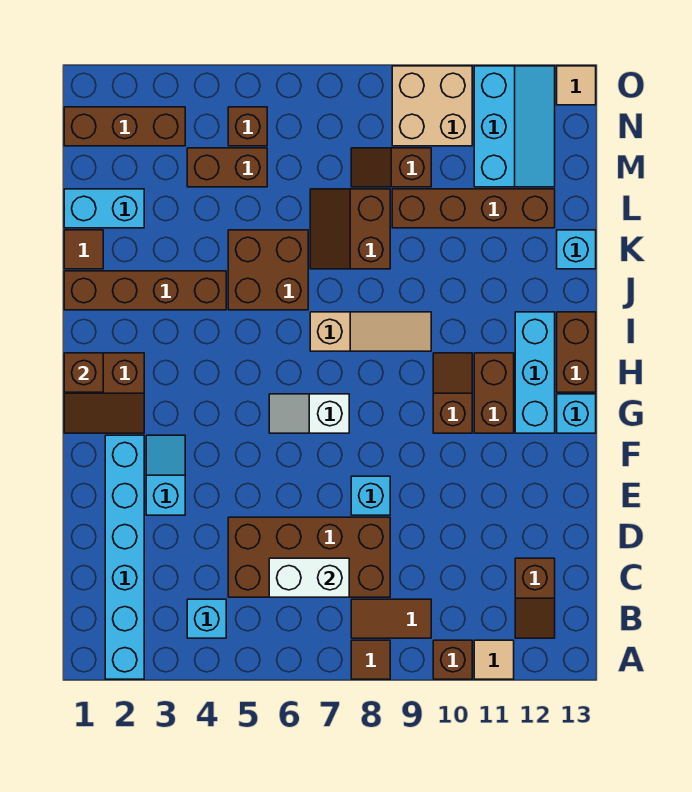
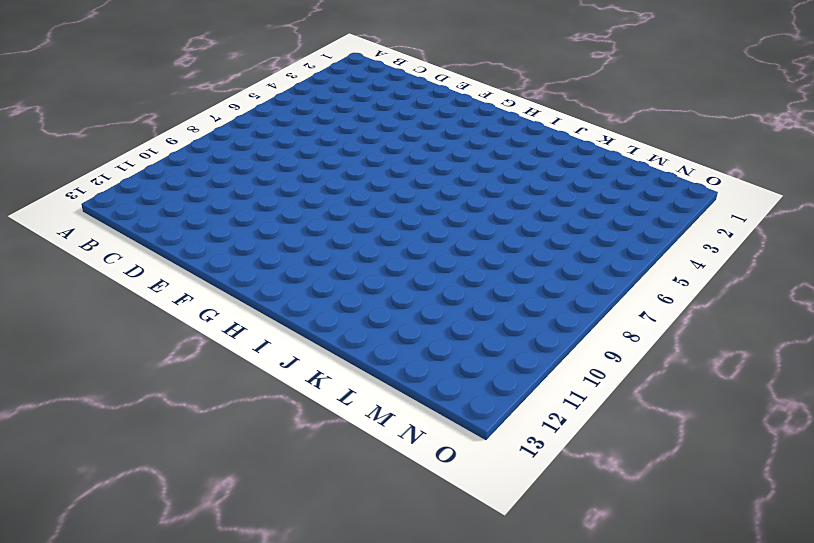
none -> cyan brick A2:F2 level 1
none -> brown tile A8 level 1
none -> brown brick A10 level 1
none -> tan tile A11 level 1

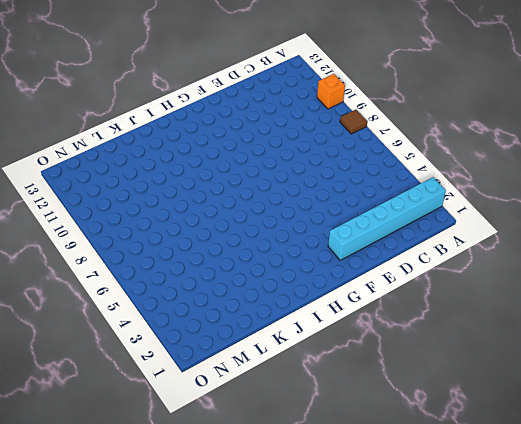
orange brick A10 level 1 -> brown brick A10 level 1
none -> tan tile A11 level 1
none -> cyan brick B4 level 1
none -> brown tile B8:B9 level 1
none -> brown slope B12:C12 level 1 top C

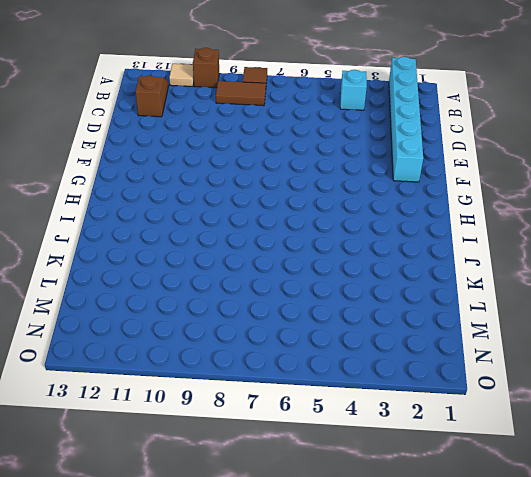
none -> brown brick C5:D8 level 1
none -> cyan slope E3:F3 level 1 top E
none -> cyan brick E8 level 1
none -> brown slope G1:H2 level 1 top H

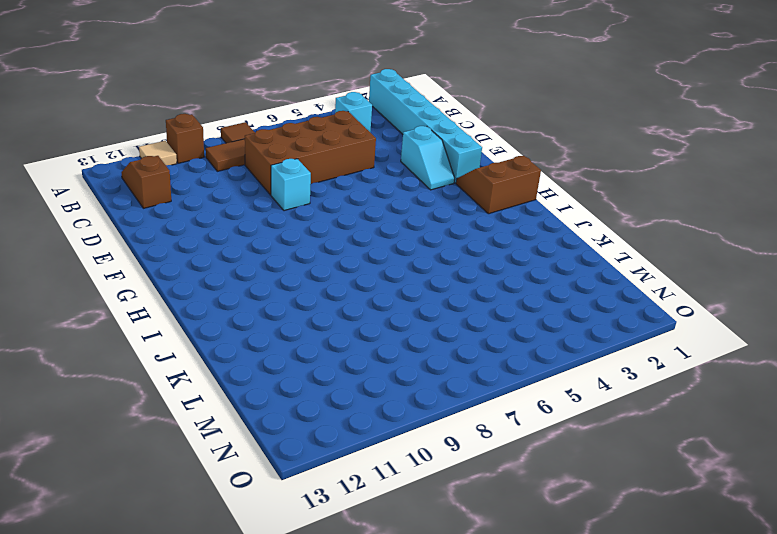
none -> white slope G6:G7 level 1 top 7
none -> brown slope G10:H10 level 1 top G
none -> brown brick G11:H11 level 1
none -> cyan brick G12:I12 level 1

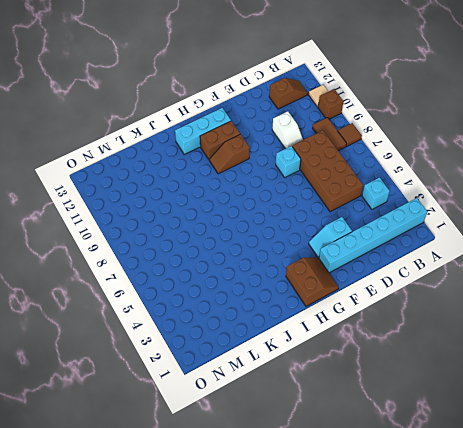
white slope D9:D10 level 1 top 10 -> white slope G6:G7 level 1 top 7
none -> cyan brick G13 level 1
none -> brown brick H13:I13 level 1
none -> tan slope I7:I9 level 1 top 7
none -> brown brick J1:J4 level 1

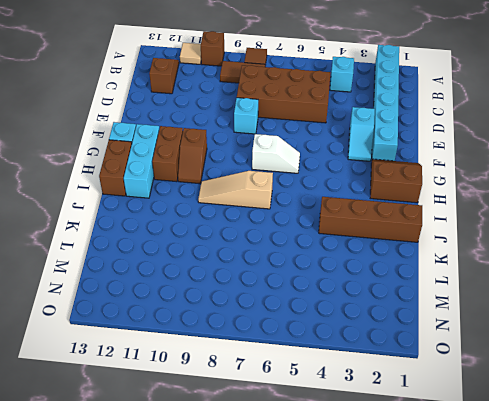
none -> brown brick J5:K6 level 1
none -> brown tile K1 level 1
none -> brown slope K7:L8 level 1 top 8
none -> cyan brick K13 level 1

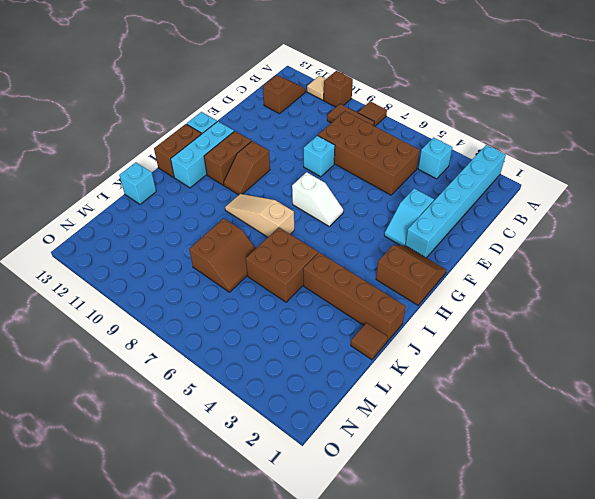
none -> cyan brick L1:L2 level 1
none -> brown brick L9:L12 level 1
none -> brown brick M4:M5 level 1
none -> brown slope M8:M9 level 1 top 9

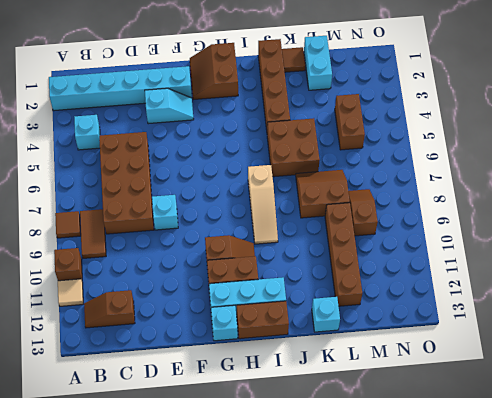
none -> white slope G6:G7 level 1 top 7
none -> cyan slope M11:O12 level 1 top 11
none -> brown brick N1:N3 level 1
none -> brown brick N5 level 1

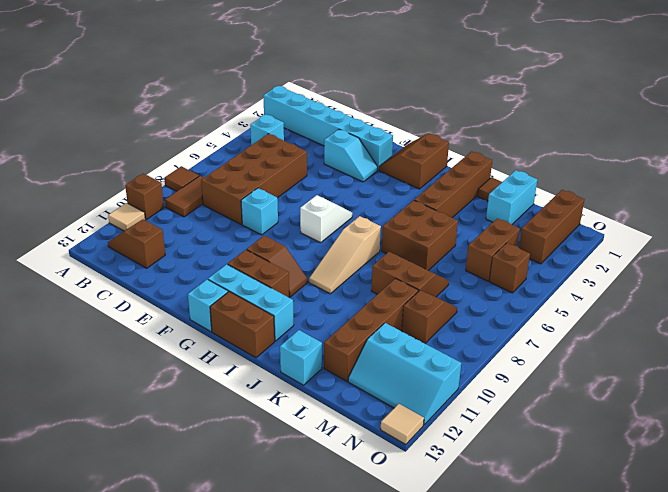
none -> tan brick N9:O10 level 1
none -> white brick C6:C7 level 2
none -> brown brick H1 level 2

